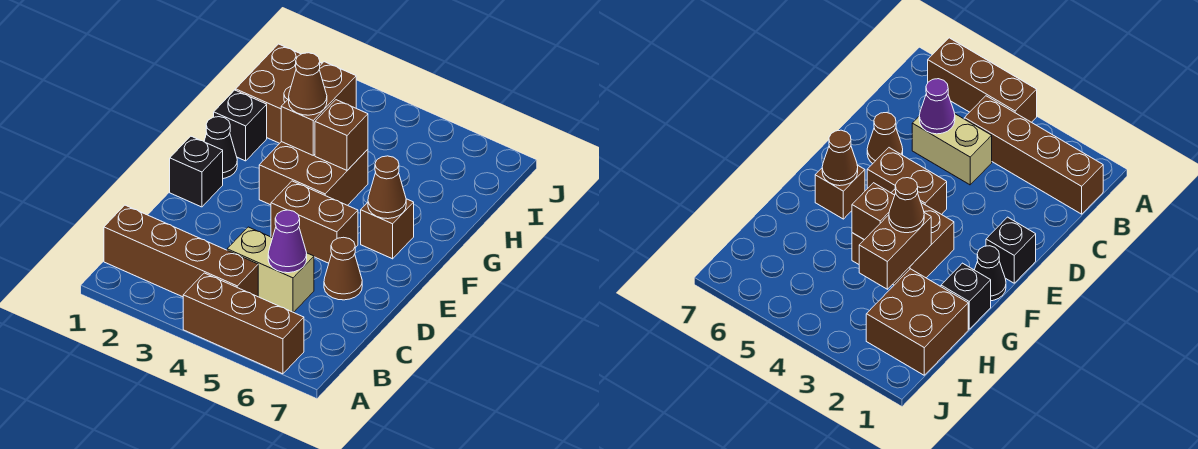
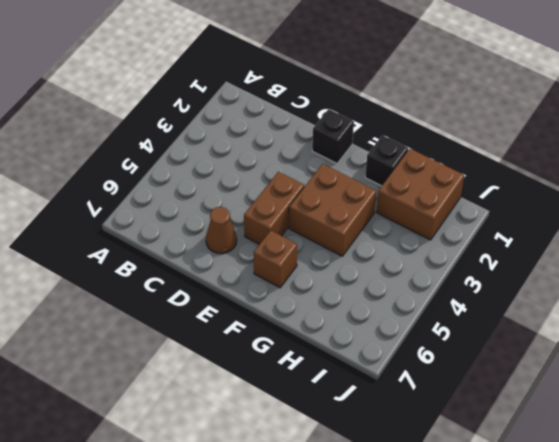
none -> brown brick A4:A6 level 1
none -> brown brick B1:B4 level 1
none -> tan brick C4:C5 level 1

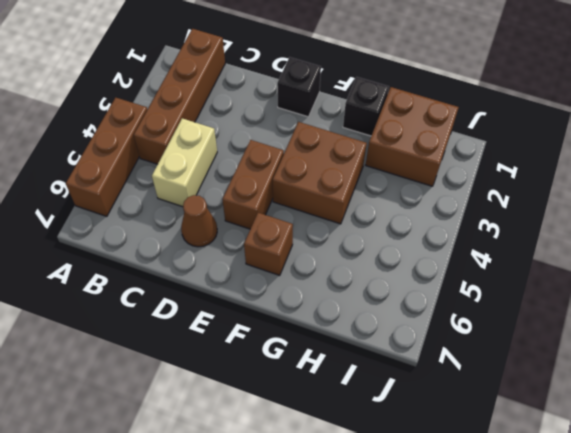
none -> black cone F1 level 1
none -> purple cone C5 level 2
none -> brown cone F6 level 2

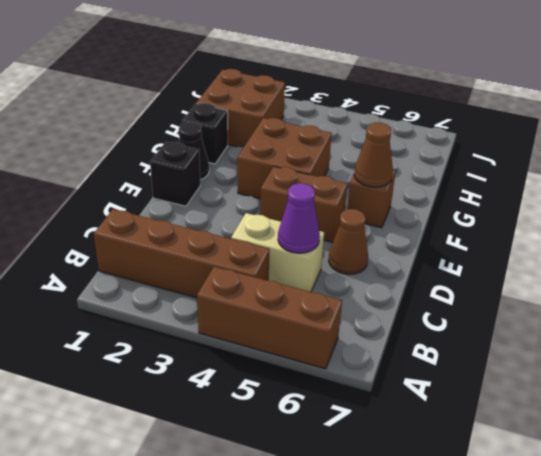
none -> brown brick G3:H3 level 2
none -> brown brick G4 level 2
none -> brown cone G3 level 3

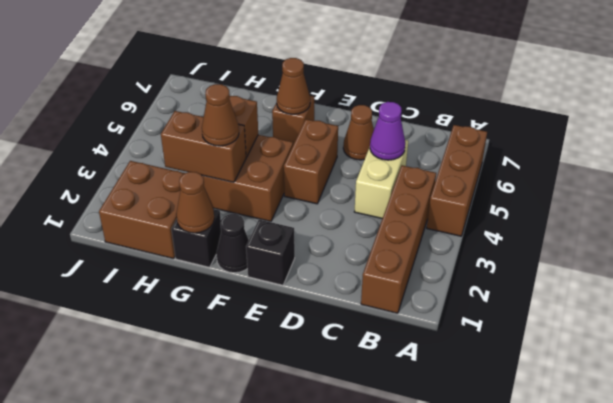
brown cone G1 level 2 -> none

